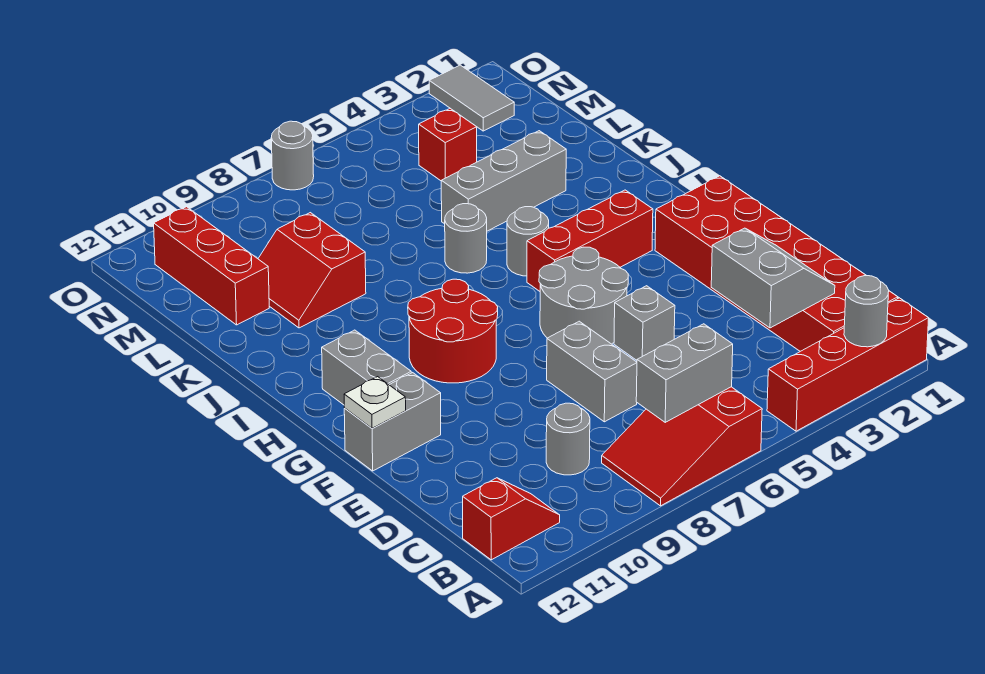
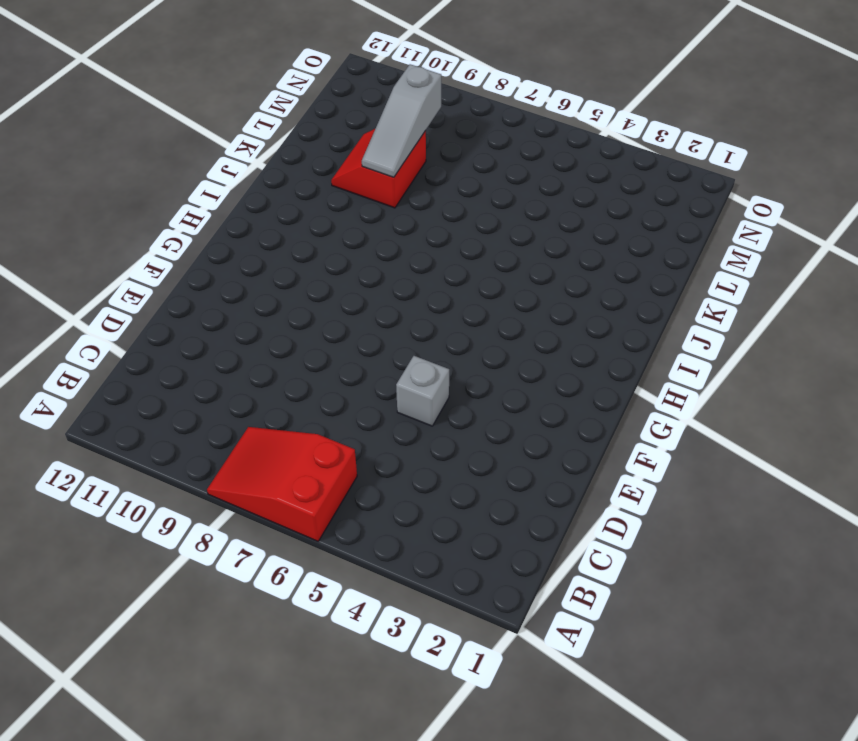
grey slope K9:M9 level 2 top M -> none
none -> red brick A1:A4 level 1
none -> red brick B1:G2 level 1
none -> red slope B11:B12 level 1 top 12

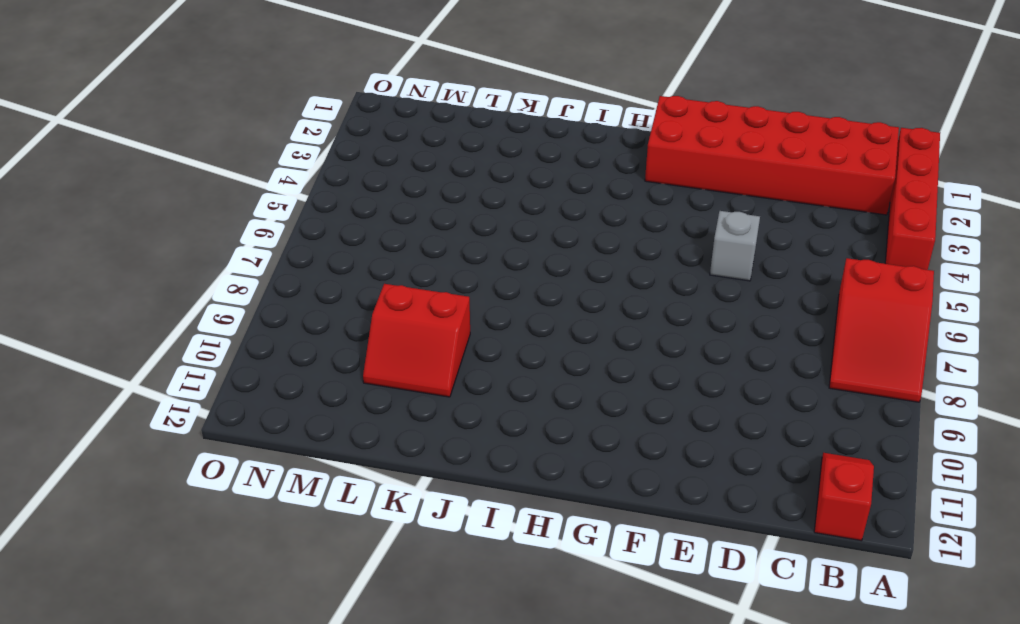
none -> grey round brick C9 level 1
none -> grey brick D7:E7 level 1
none -> grey round brick F5:G6 level 1

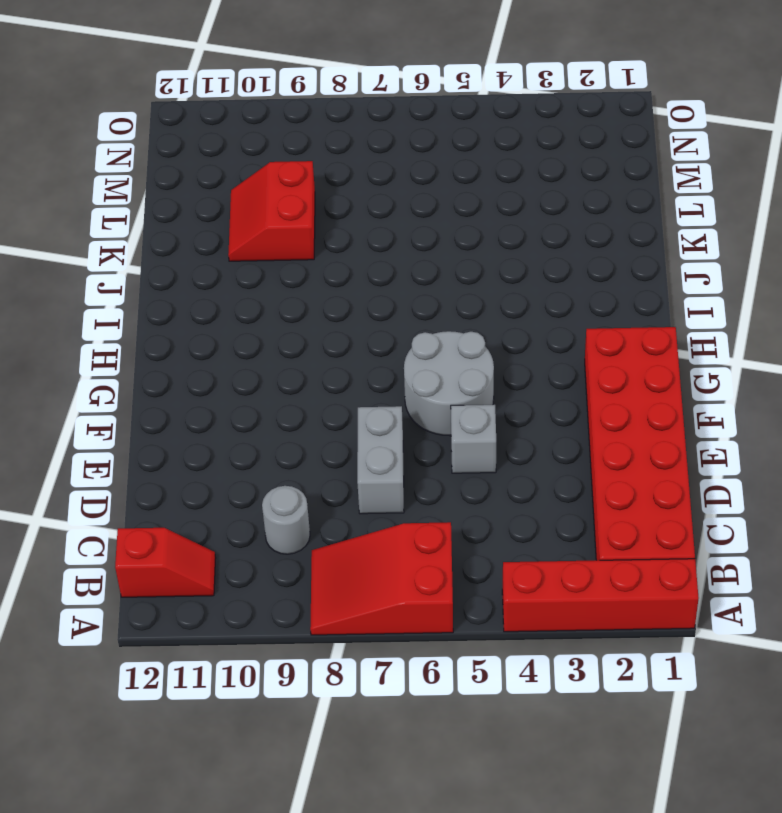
none -> grey brick F11:F12 level 1
none -> red round brick G8:H9 level 1
none -> grey brick G11:H11 level 1

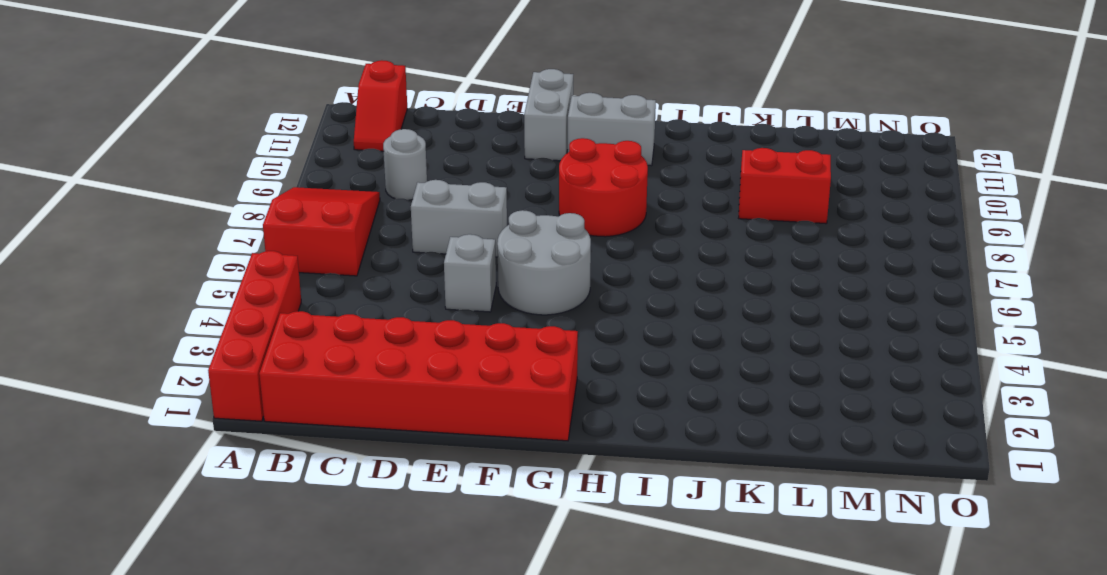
none -> red brick H3:H5 level 1
none -> grey round brick I5 level 1
none -> grey round brick J6 level 1

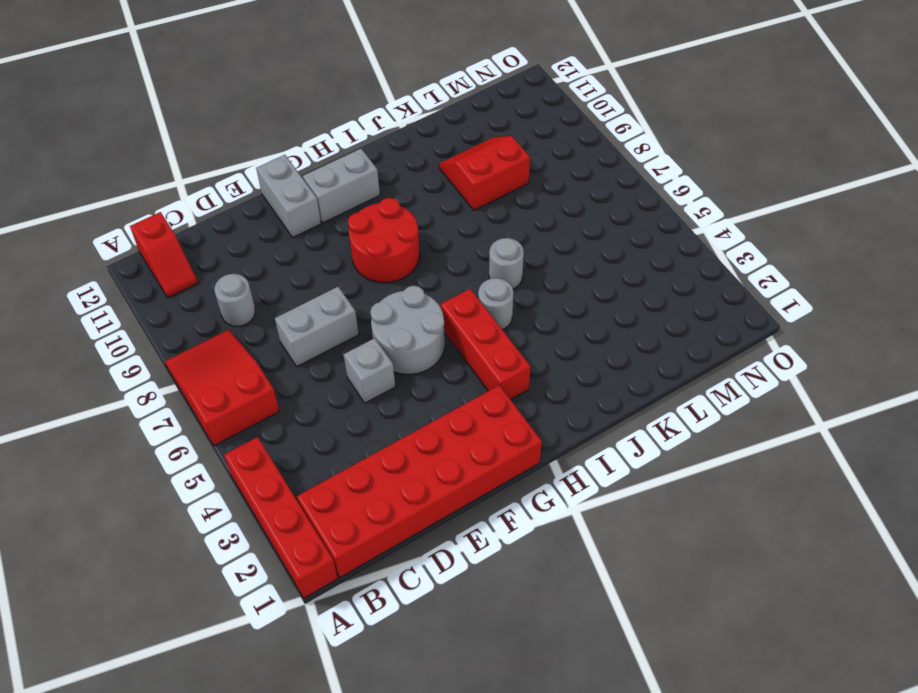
none -> grey brick K3:K5 level 1
none -> red brick L11:N11 level 1
none -> red brick M4 level 1

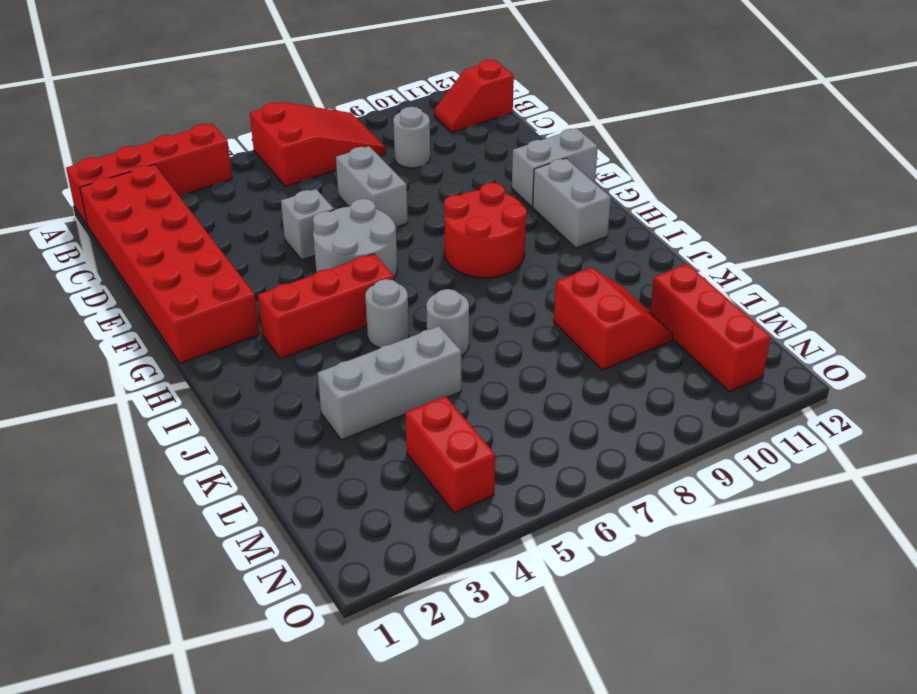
red brick M4:N4 level 1 -> red brick M4 level 1
none -> grey tile N2:O2 level 1
none -> grey round brick O7 level 1
none -> grey round brick A2 level 2

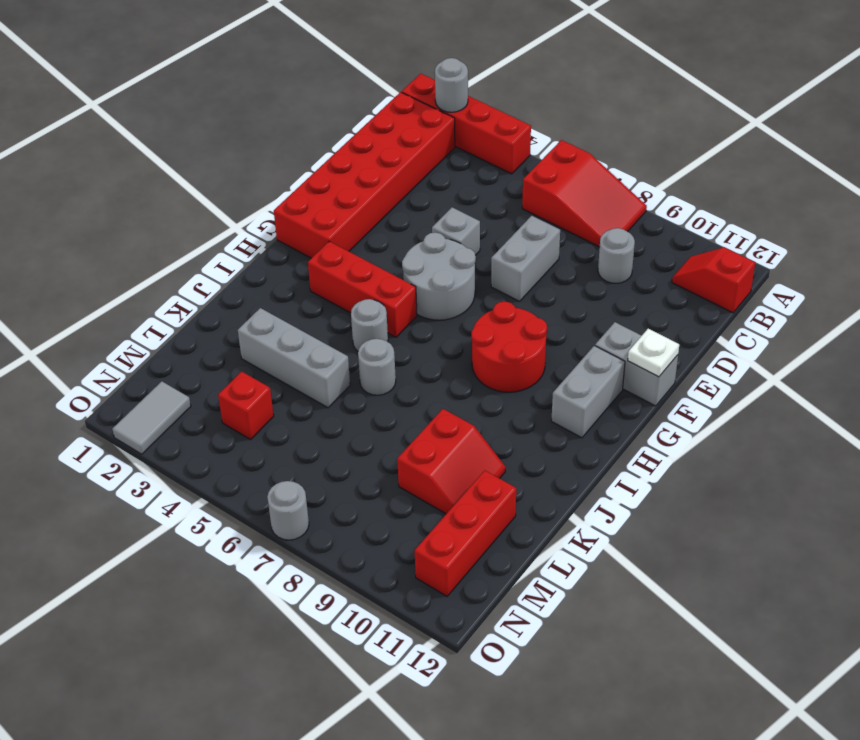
none -> grey brick B6:B7 level 2
none -> grey slope C2:D3 level 2 top 3

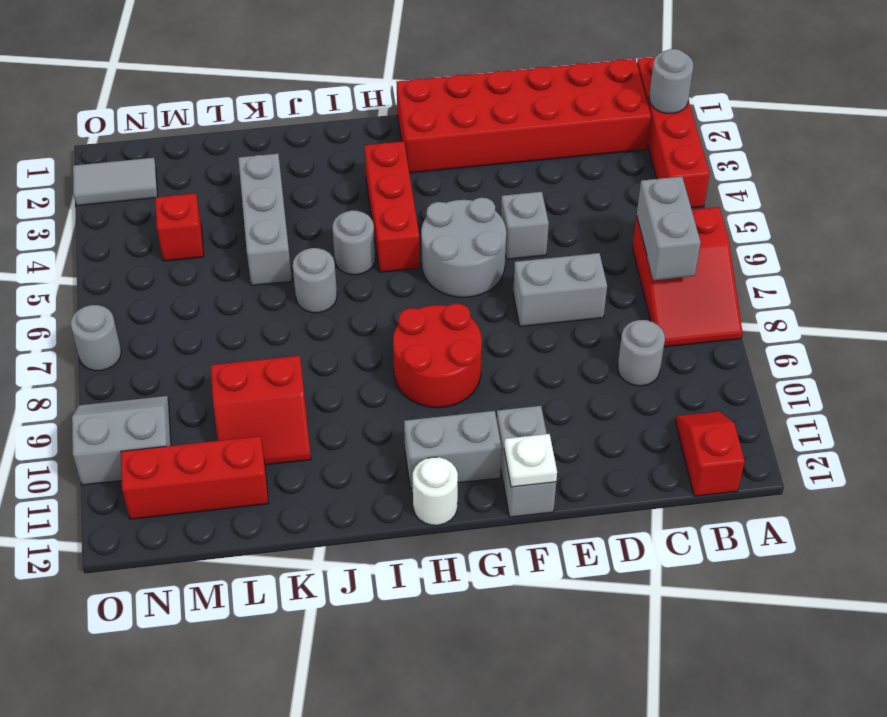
white round brick H12 level 1 -> none
grey slope N9:O10 level 1 top 10 -> grey slope C2:D3 level 2 top 3

